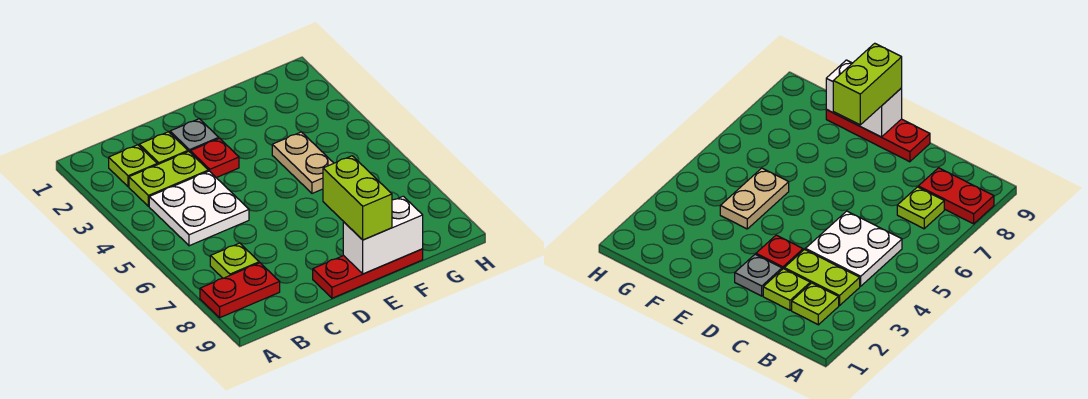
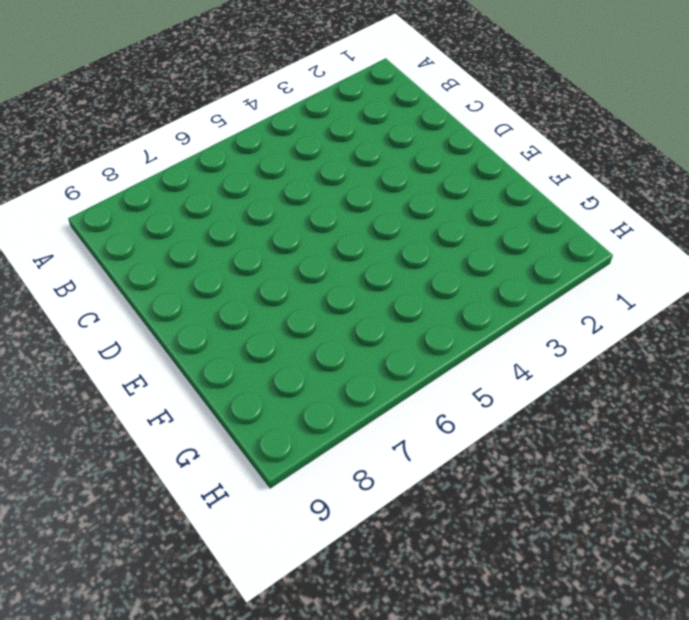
none -> red plate A8:B8 level 1
none -> lime plate B2 level 1
none -> lime plate B3:C3 level 1

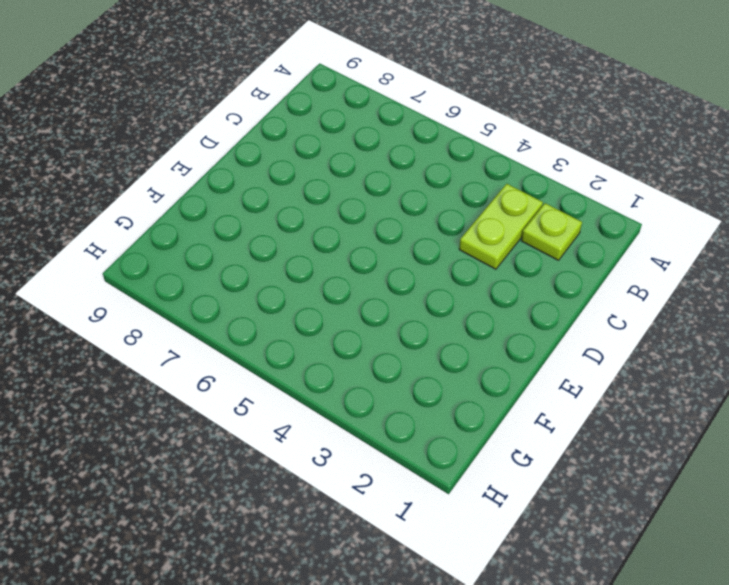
none -> red plate A8:B8 level 1
none -> white plate B4:C5 level 1
none -> lime plate B7 level 1

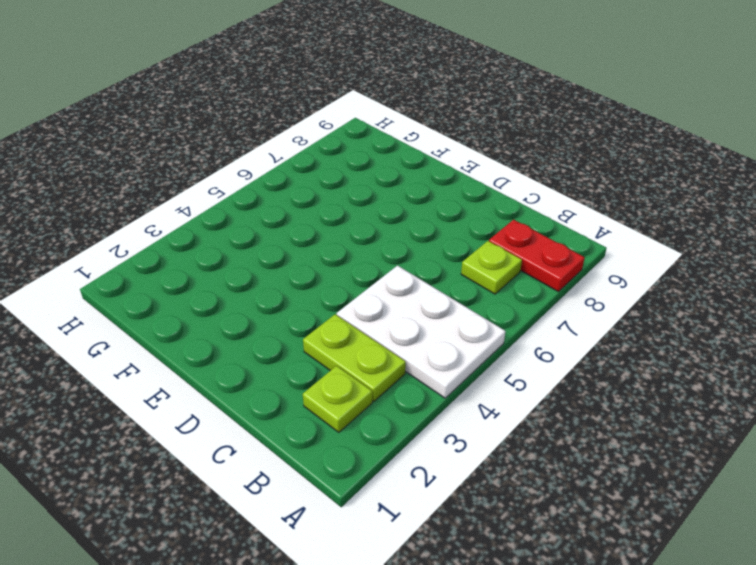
white plate A4:C5 level 1 -> white plate B4:C5 level 1
none -> lime plate C2 level 1
none -> grey plate D2 level 1
none -> red plate D3 level 1

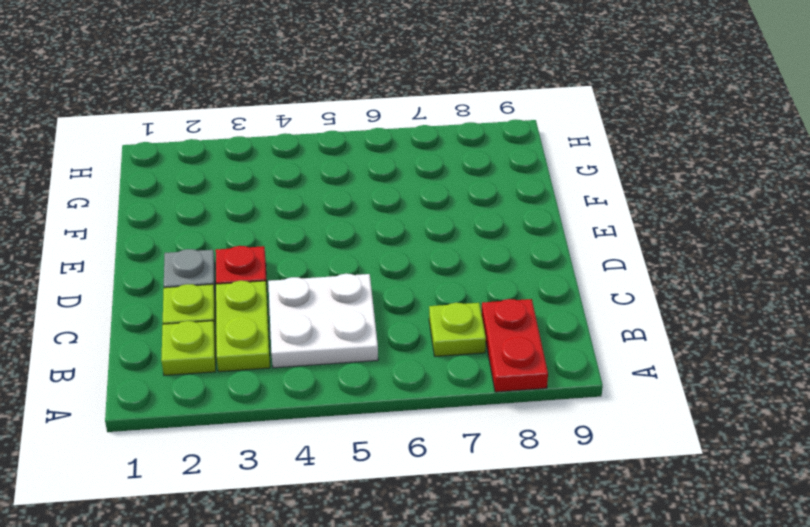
none -> red plate D9:F9 level 1
none -> tan plate F4:F5 level 1
none -> white brick E9:F9 level 2

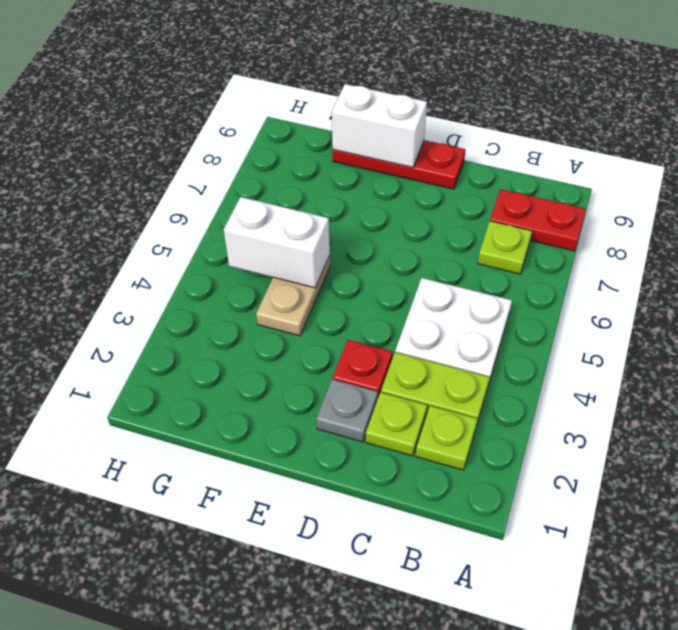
white brick F5:G5 level 2 -> none
none -> lime brick E8:E9 level 3

